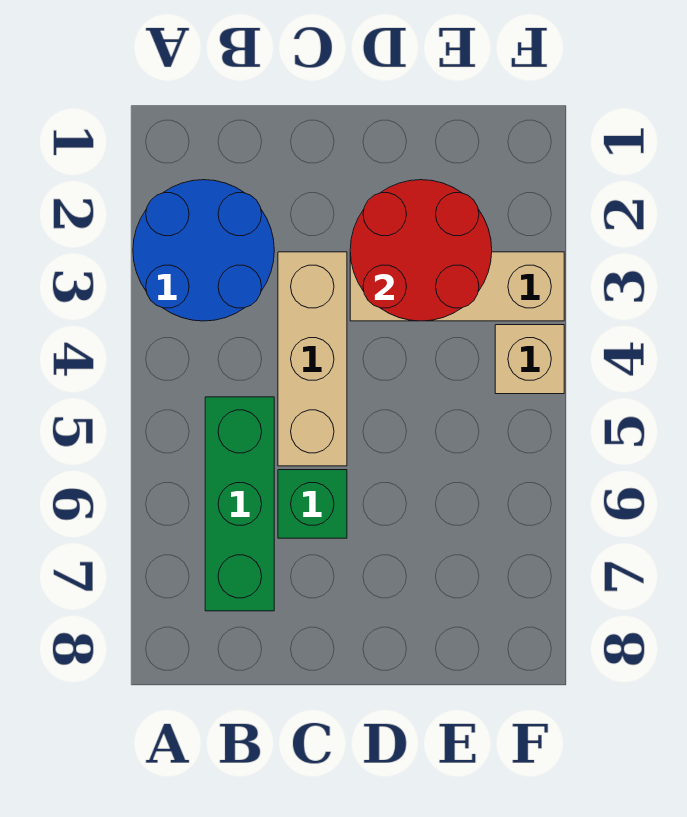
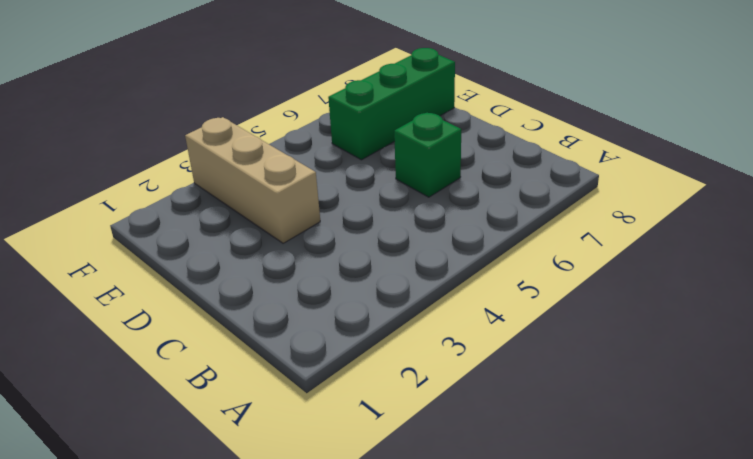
green brick E6:E8 level 1 -> green brick B5:B7 level 1
none -> blue round brick A2:B3 level 1
none -> tan brick C3:C5 level 1

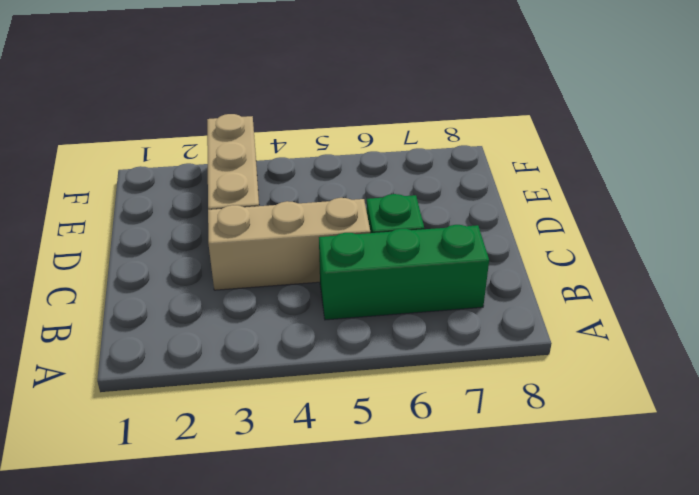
none -> blue round brick A2:B3 level 1
none -> tan brick F4 level 1

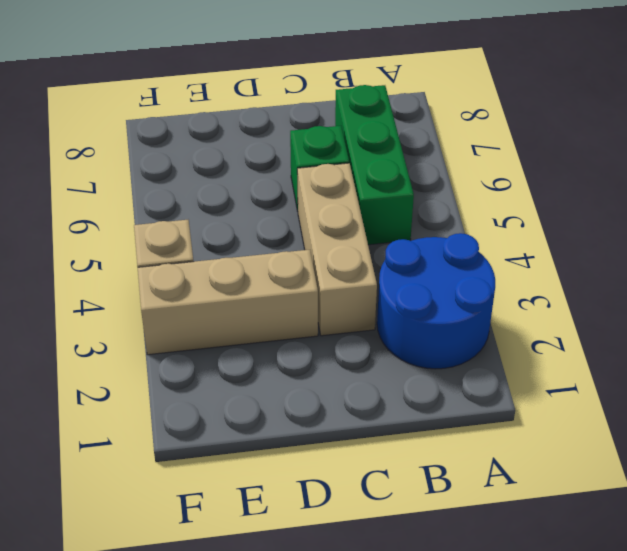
none -> red round brick D2:E3 level 2

